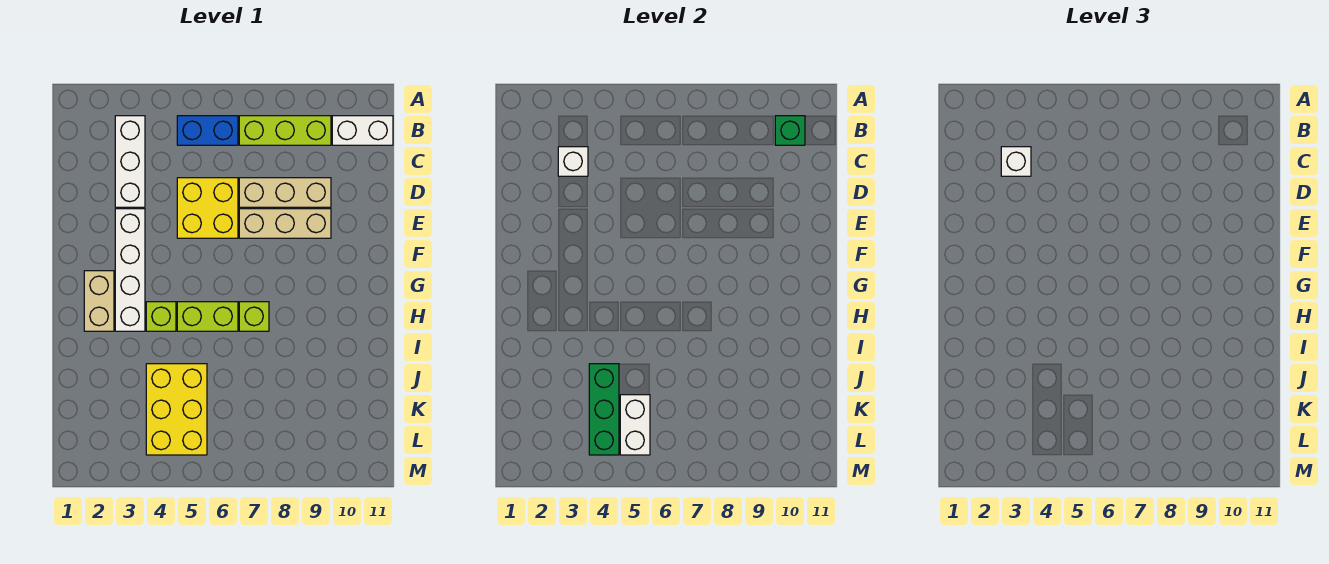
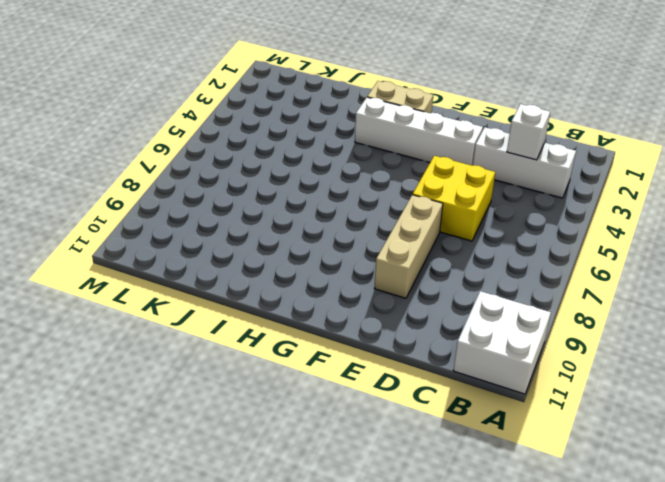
white brick A10:B11 level 1 -> white brick B10:B11 level 1
none -> blue brick B5:B6 level 1
none -> lime brick B7:B9 level 1
none -> tan brick D7:D9 level 1

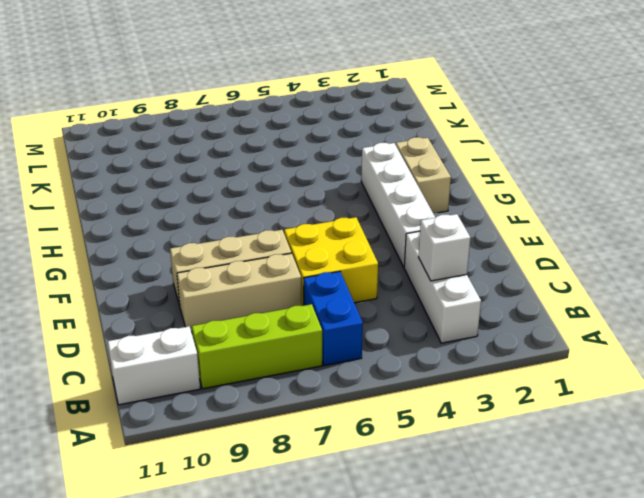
blue brick B6:C6 level 1 -> blue brick B5:B6 level 1
none -> lime brick H4 level 1
none -> lime brick H5:H6 level 1
none -> lime brick H7 level 1

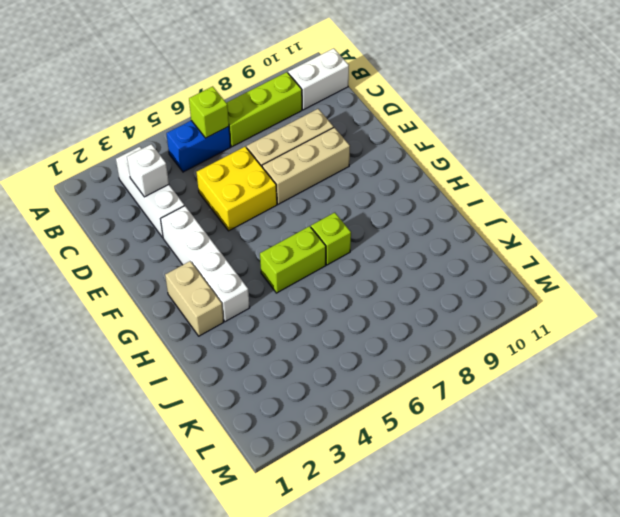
lime brick B6 level 2 -> lime brick H4 level 1
none -> yellow brick J4:L5 level 1
none -> green brick B10 level 2
none -> green brick J4:L4 level 2

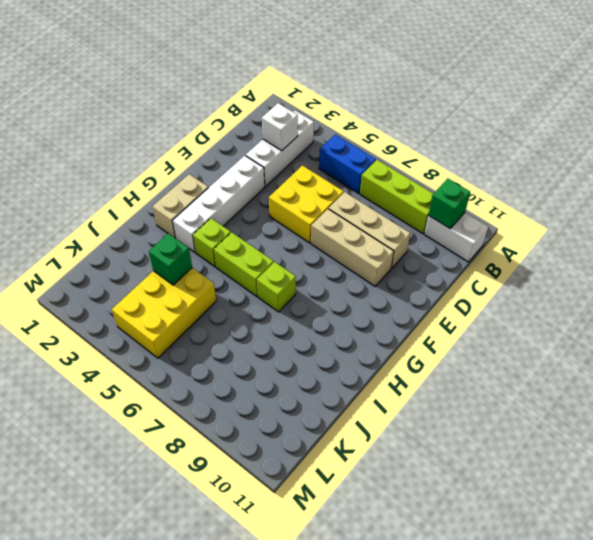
green brick J4 level 2 -> green brick J4:L4 level 2
none -> white brick K5:L5 level 2
none -> white brick C3 level 3

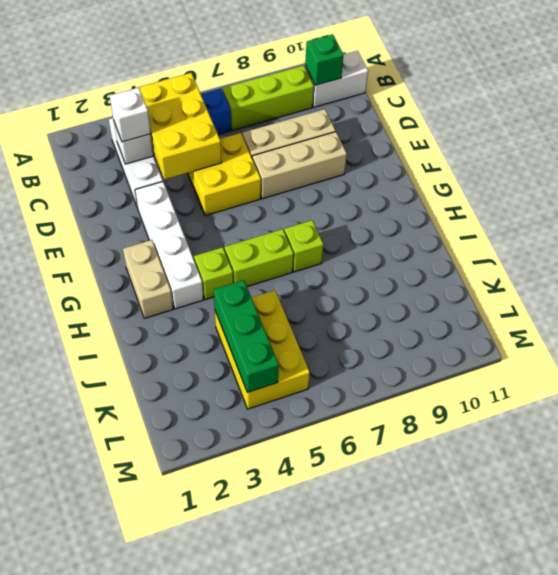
yellow brick B4:D5 level 2 -> none
none -> white brick K5:L5 level 2

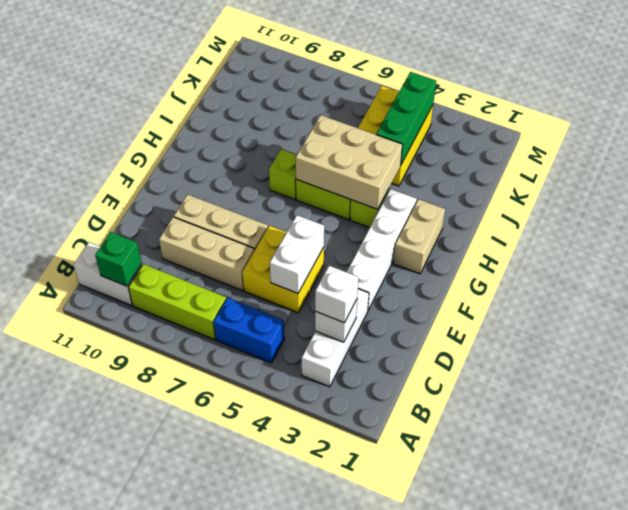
white brick D5:E5 level 2 -> white brick K5:L5 level 2
tan brick H4:I6 level 2 -> none

